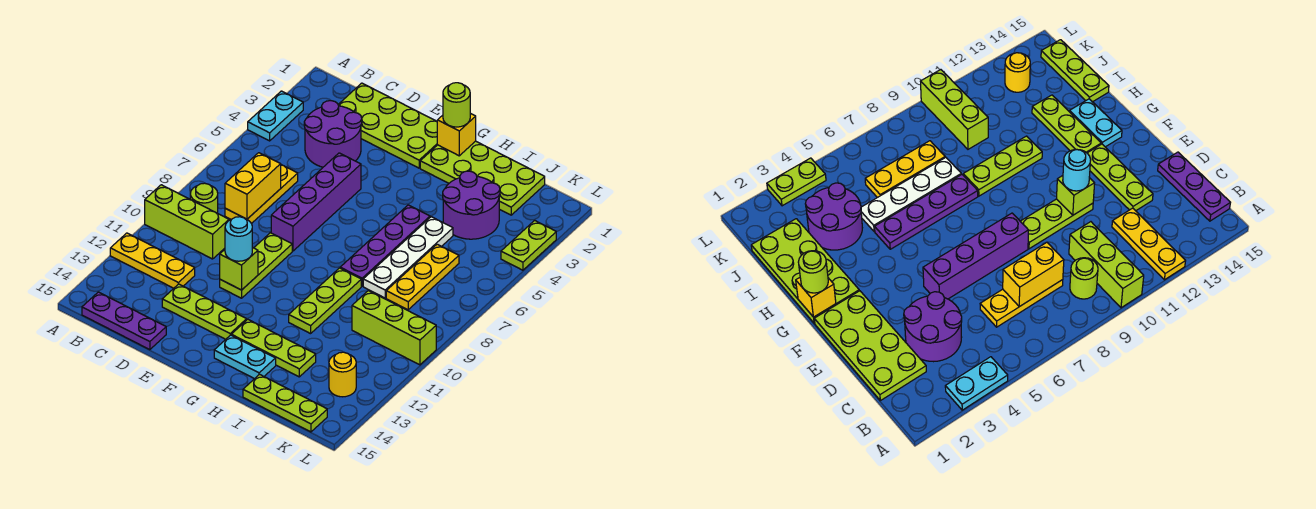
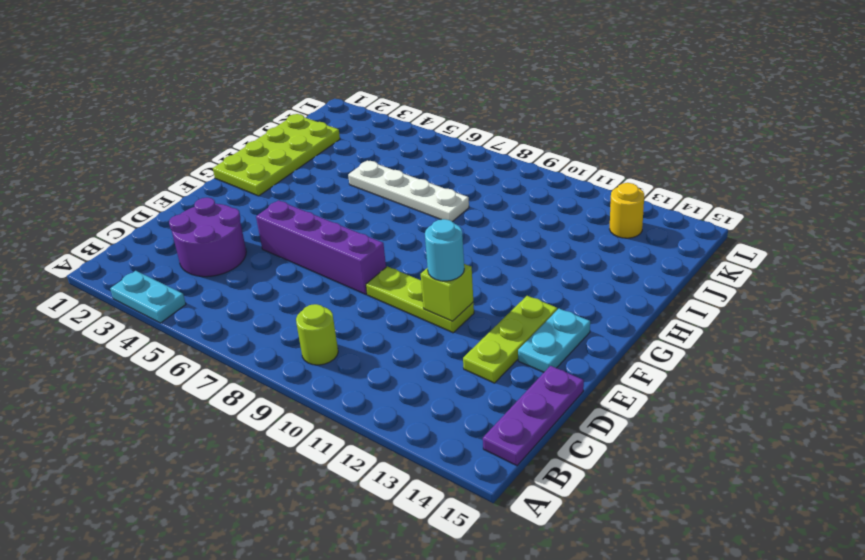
cyan plate E14:F14 level 1 -> cyan plate G14:H14 level 1
none -> lime brick A10:C10 level 1
none -> yellow plate A12:C12 level 1
none -> lime plate C1:F2 level 1

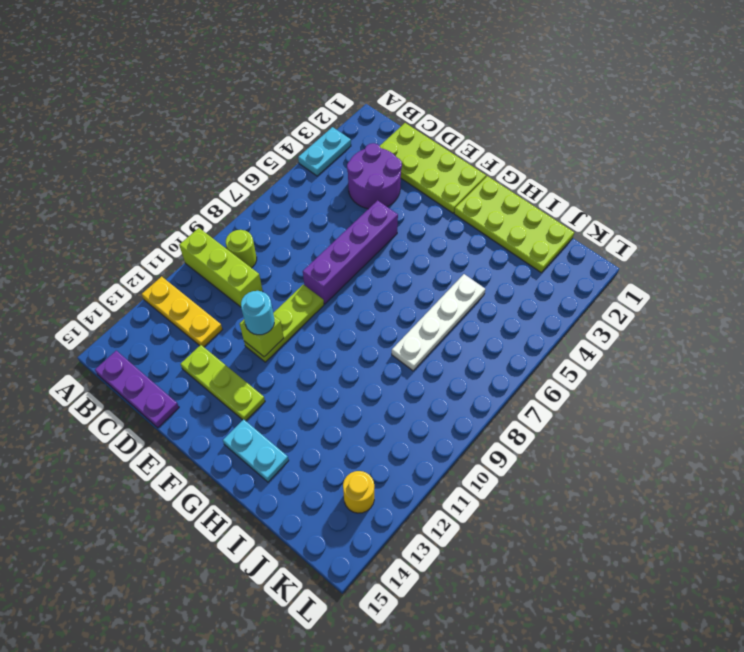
none -> yellow plate C6:C8 level 1
none -> lime plate G13:I13 level 1
none -> purple plate H5:H8 level 1

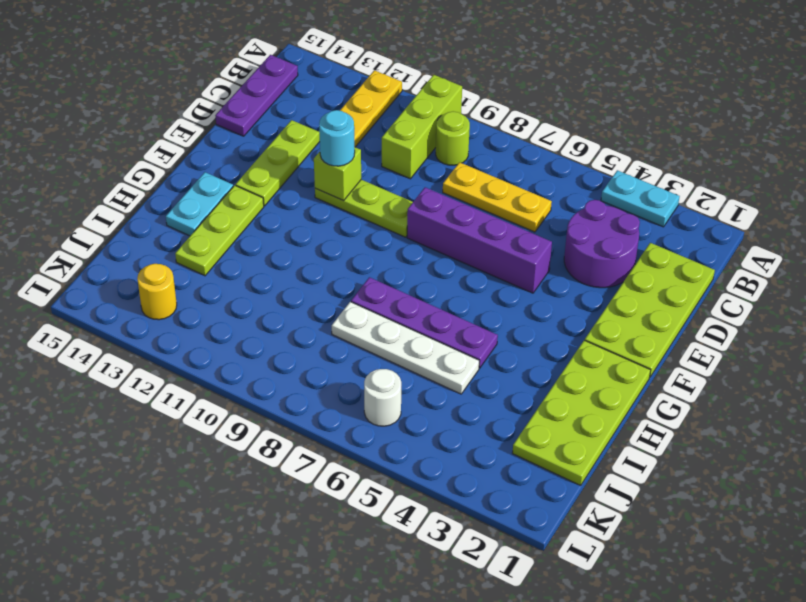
white round brick K6 level 1 -> none
none -> lime plate H9:H11 level 1
none -> purple round brick I3:J4 level 1
none -> lime plate I15:K15 level 1

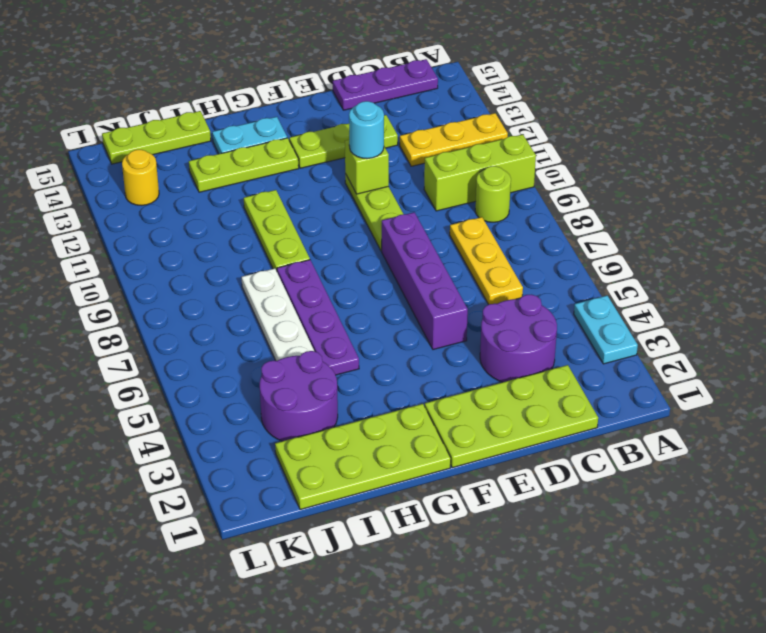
none -> yellow plate J6:J8 level 1
none -> lime brick J10:L10 level 1
none -> lime plate L3:L4 level 1

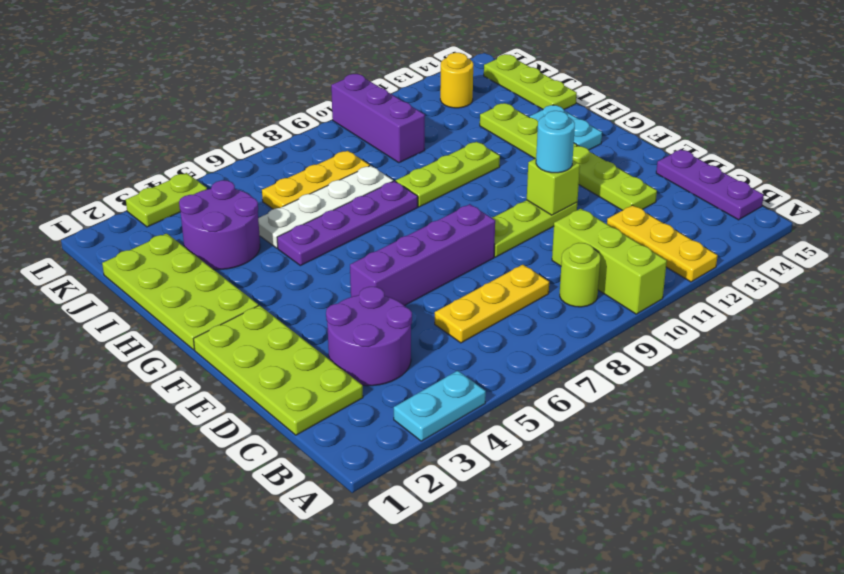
purple brick J10:L10 level 1 -> lime brick J10:L10 level 1
none -> yellow brick C7:C8 level 2
none -> yellow brick G1 level 2
none -> lime round brick G1 level 3

